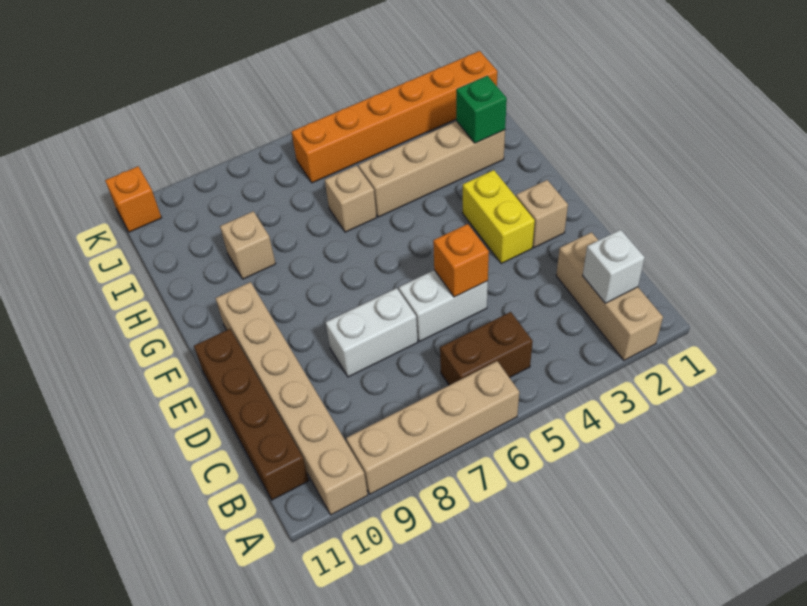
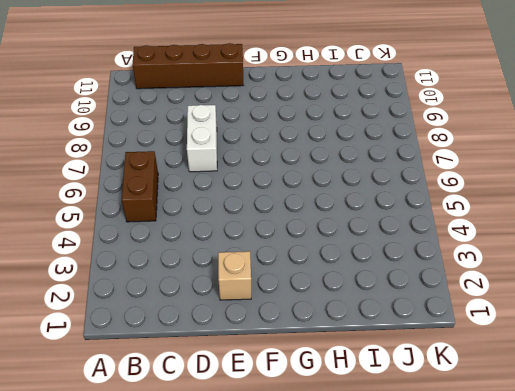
none -> tan brick A2:C2 level 1
none -> tan brick A6:A9 level 1
none -> tan brick A10:F10 level 1

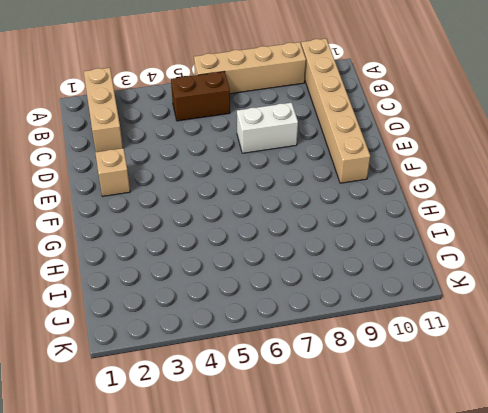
none -> brown brick B11:E11 level 1
none -> white brick D5:D6 level 1
none -> yellow brick E3:F3 level 1

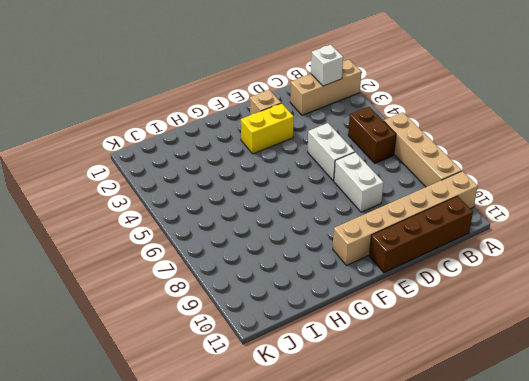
none -> tan brick H2:H5 level 1
none -> tan brick H6 level 1
none -> tan brick H9 level 1

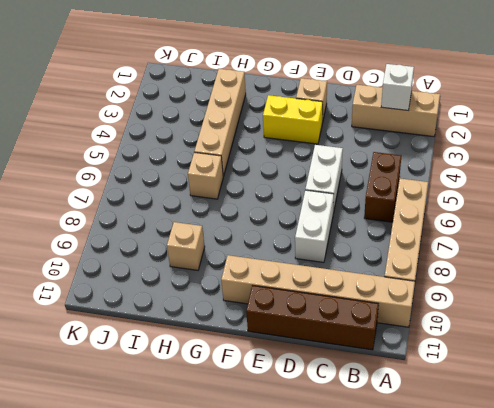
none -> orange brick J1:J6 level 1
none -> orange brick K11 level 1
none -> orange brick D5 level 2

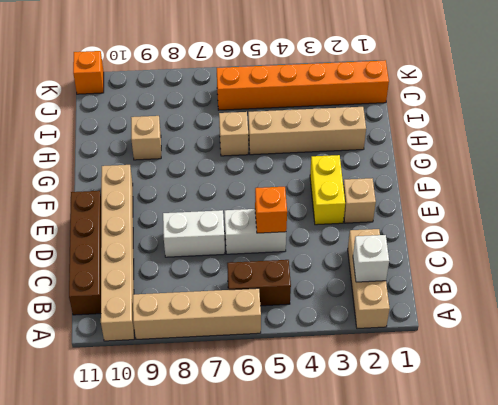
none -> green brick H2 level 2

